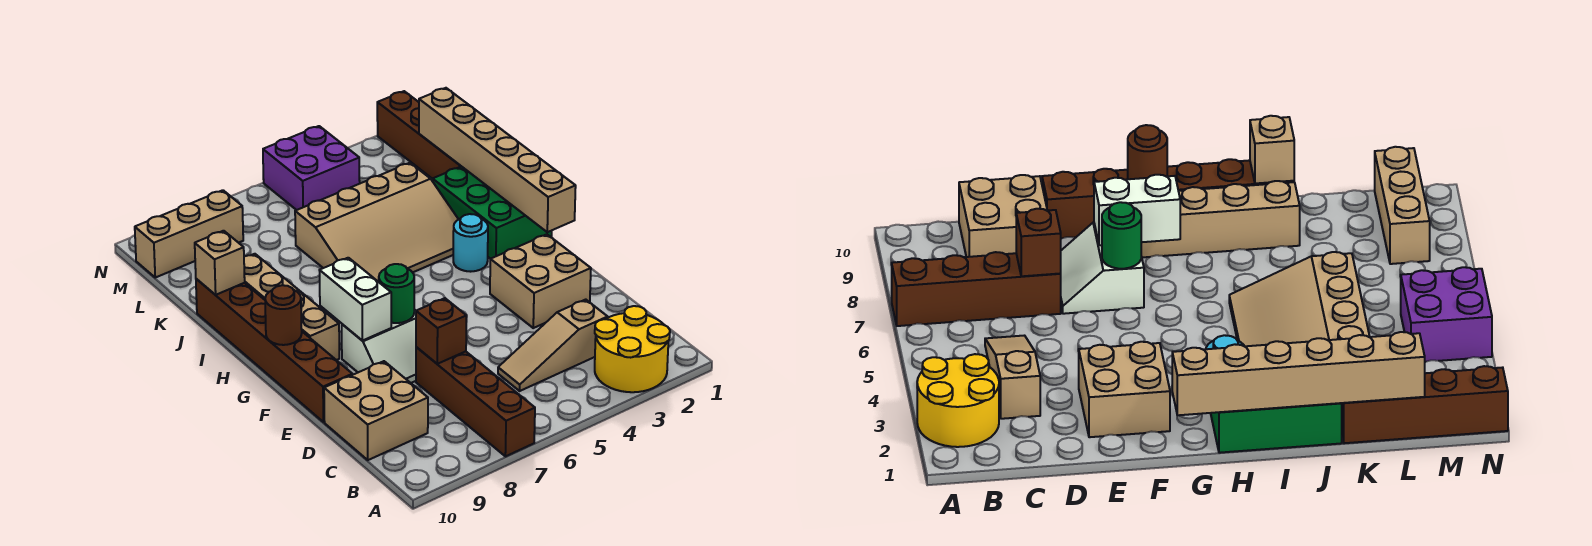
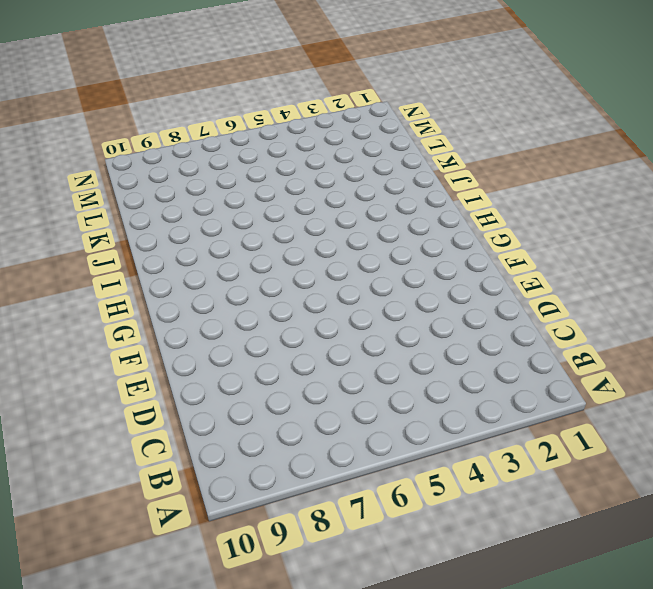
none -> yellow round brick A2:B3 level 1
none -> brown brick A7:D7 level 1
none -> tan slope C3:C5 level 1 top 3

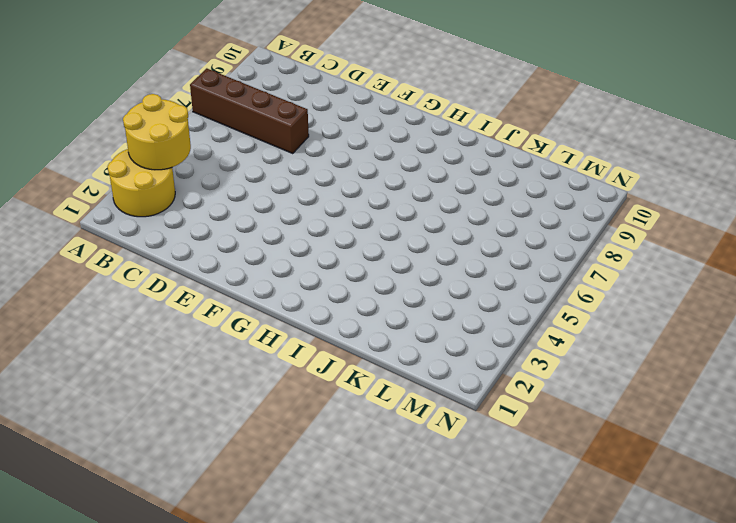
yellow round brick A3:B4 level 2 -> none
none -> tan slope C3:C5 level 1 top 3
none -> tan brick C9:D10 level 1
none -> tan brick E2:F3 level 1

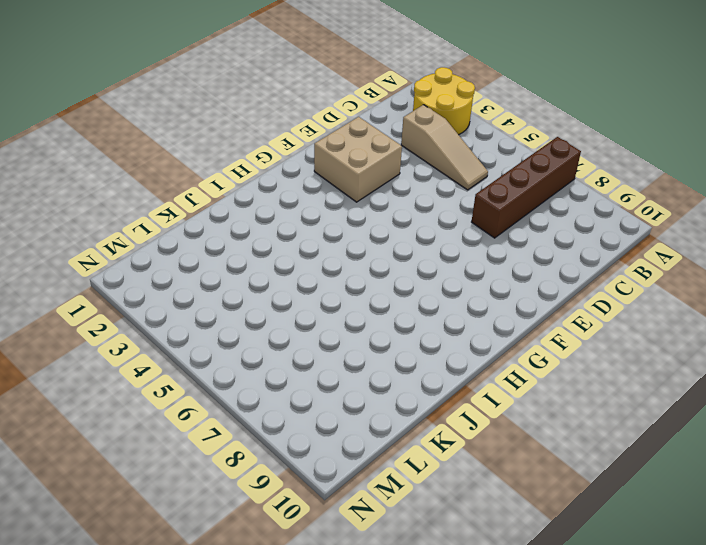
none -> tan brick C9:D10 level 1
none -> white slope E7:F8 level 1 top F
none -> brown brick E10:J10 level 1

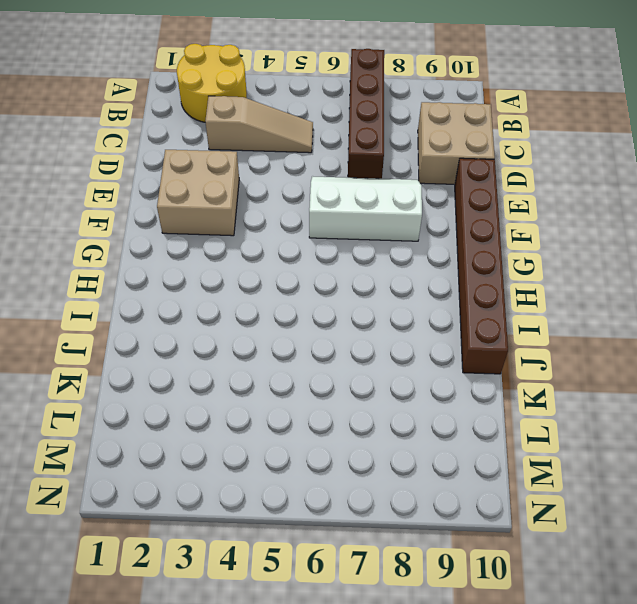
white slope E6:F8 level 1 top F -> white slope E7:F8 level 1 top F
none -> tan brick G9:J9 level 1
none -> green brick H1:J2 level 1
none -> cyan round brick H3 level 1

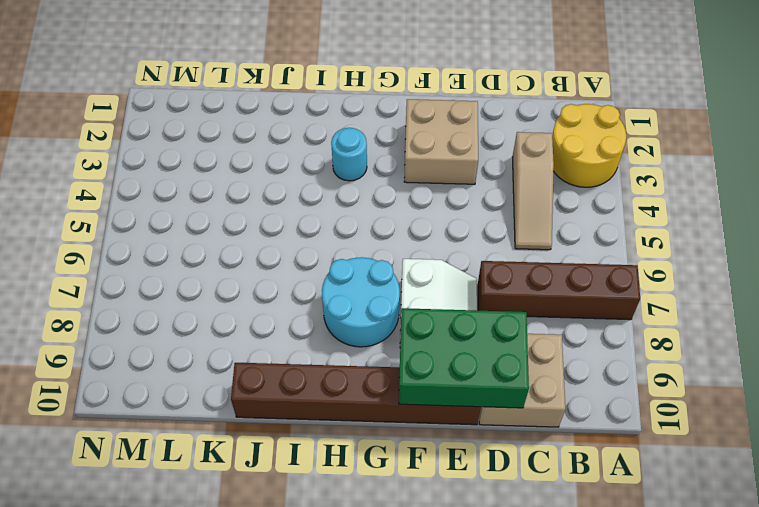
green brick D9:F10 level 2 -> green brick H1:J2 level 1
cyan round brick G7:H8 level 1 -> none
none -> tan brick G9:J9 level 1
none -> tan slope I3:K6 level 1 top K
none -> brown brick K1:N1 level 1

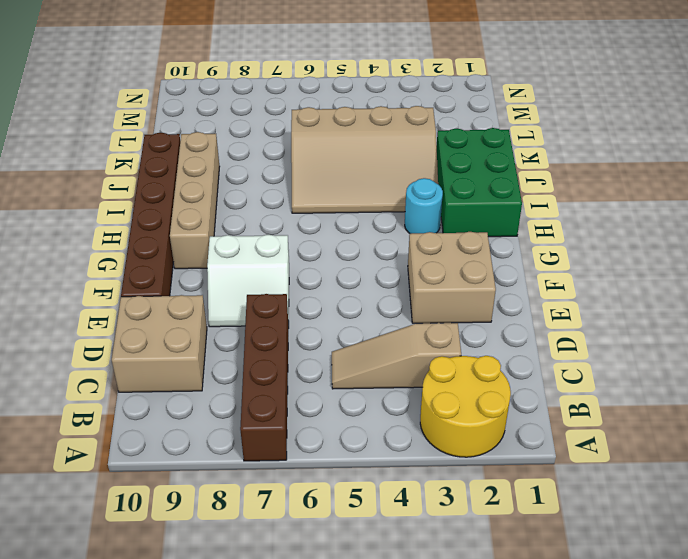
none -> brown brick K1:N1 level 1
none -> purple brick M4:N5 level 1
none -> tan brick M8:M10 level 1

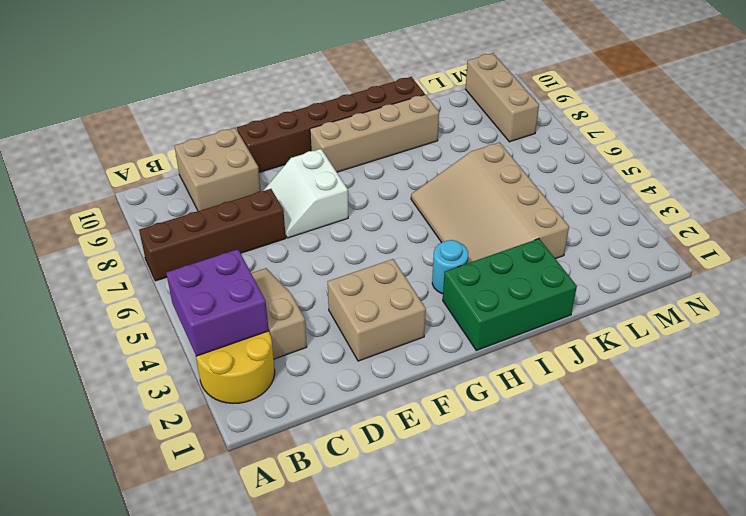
purple brick A3:B4 level 2 -> purple brick M4:N5 level 1
none -> brown brick K1:N1 level 1
none -> brown brick D7 level 2
none -> green round brick F7 level 2

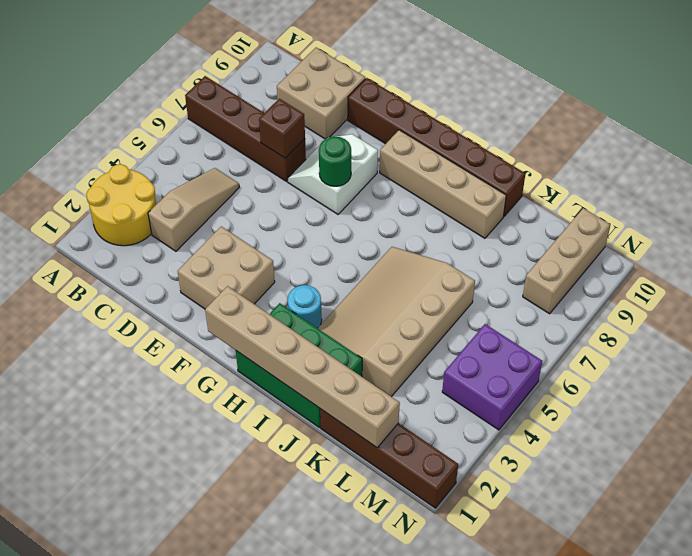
none -> white brick F8:G8 level 2
none -> brown round brick G10 level 2
none -> tan brick J10 level 2

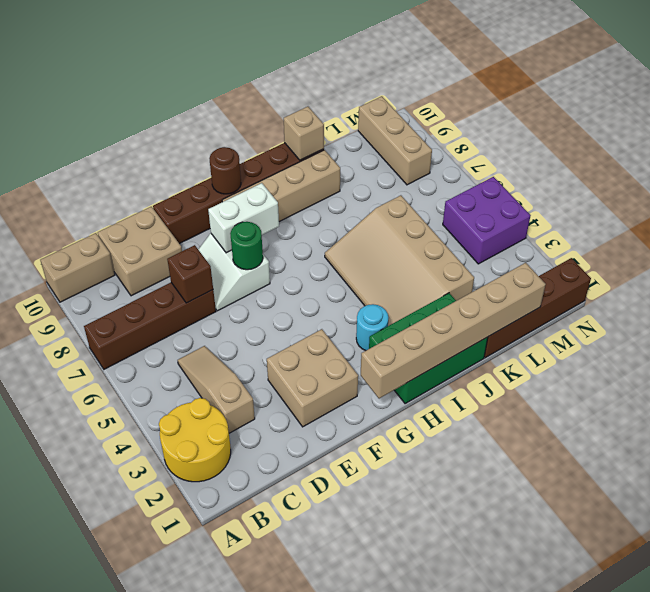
tan brick A10:B10 level 1 -> none

